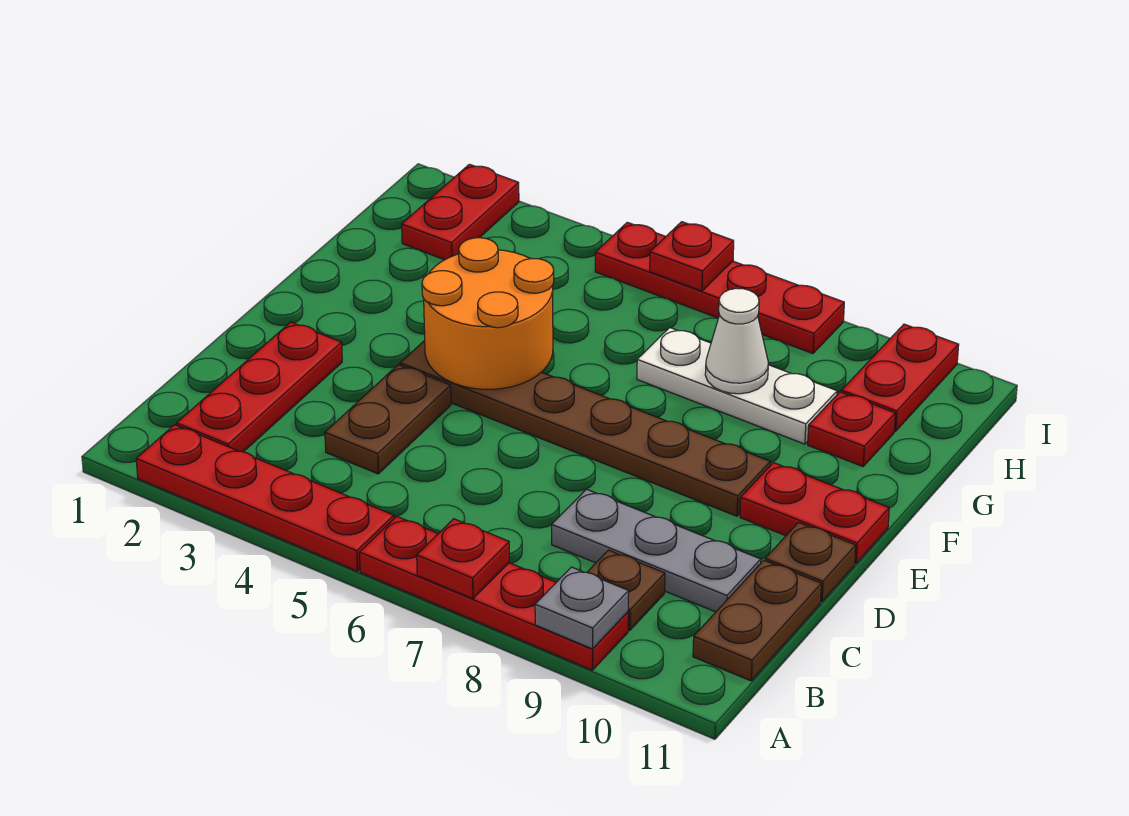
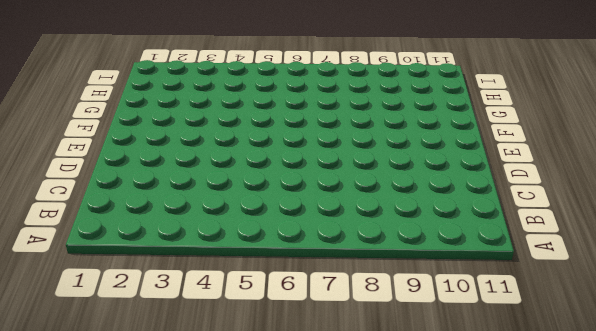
none -> red plate A2:A5 level 1
none -> red plate A6:A9 level 1
none -> red plate B2:D2 level 1

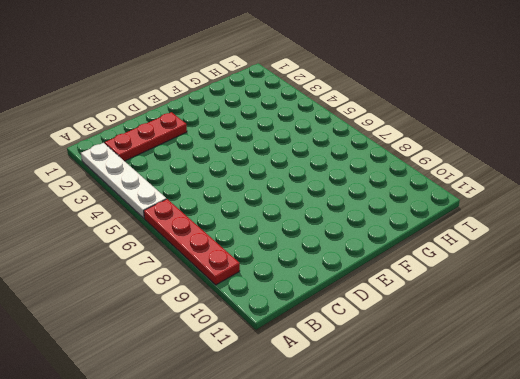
white plate A2:A5 level 1 -> red plate A2:A5 level 1
none -> brown plate B9 level 1
none -> brown plate B11:C11 level 1
none -> brown plate C4:D4 level 1

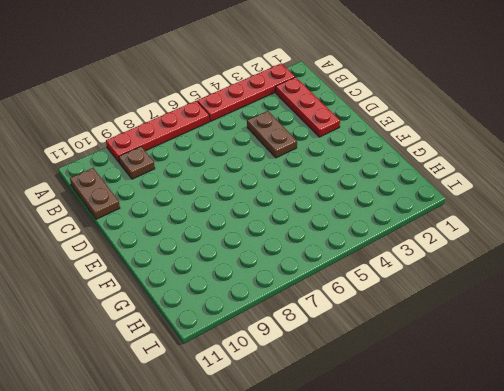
none -> grey plate C8:C10 level 1
none -> brown plate D11 level 1
none -> brown plate E4:E9 level 1

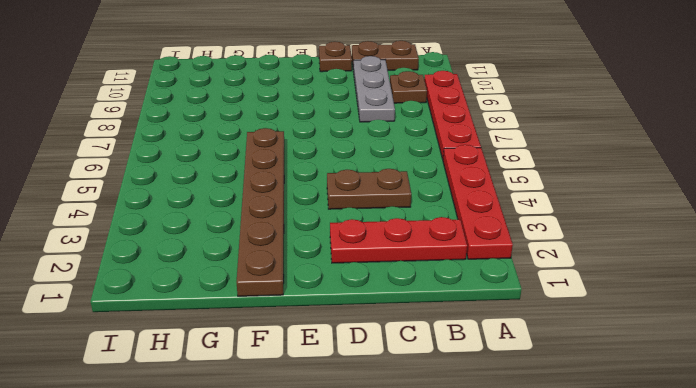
brown plate F1:F6 level 1 -> brown plate E4:E9 level 1
none -> red plate E10:E11 level 1
none -> white plate G7:G9 level 1
none -> red plate G10 level 1

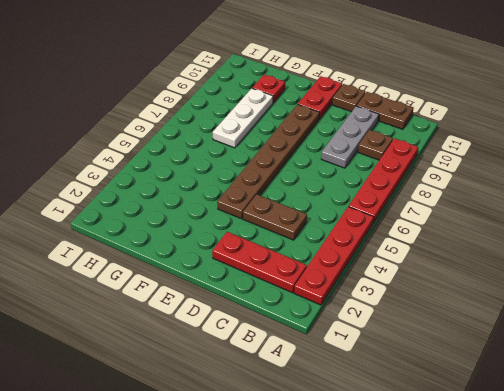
none -> red plate H2:I2 level 1
none -> red plate H10:I10 level 1
none -> red plate I5:I8 level 1

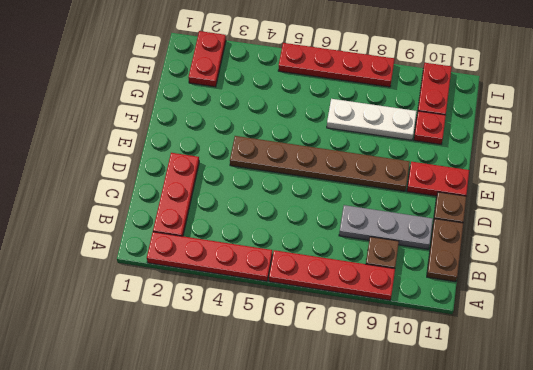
none -> brown plate C4:D4 level 1
none -> red plate A7 level 2
none -> grey plate A9 level 2

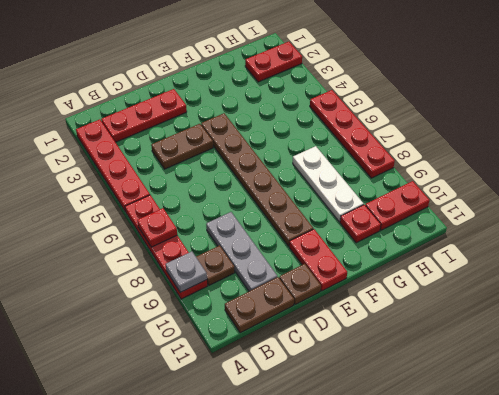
none -> orange round brick E4:F5 level 2
none -> white cone G8 level 2
none -> red plate I6 level 2

